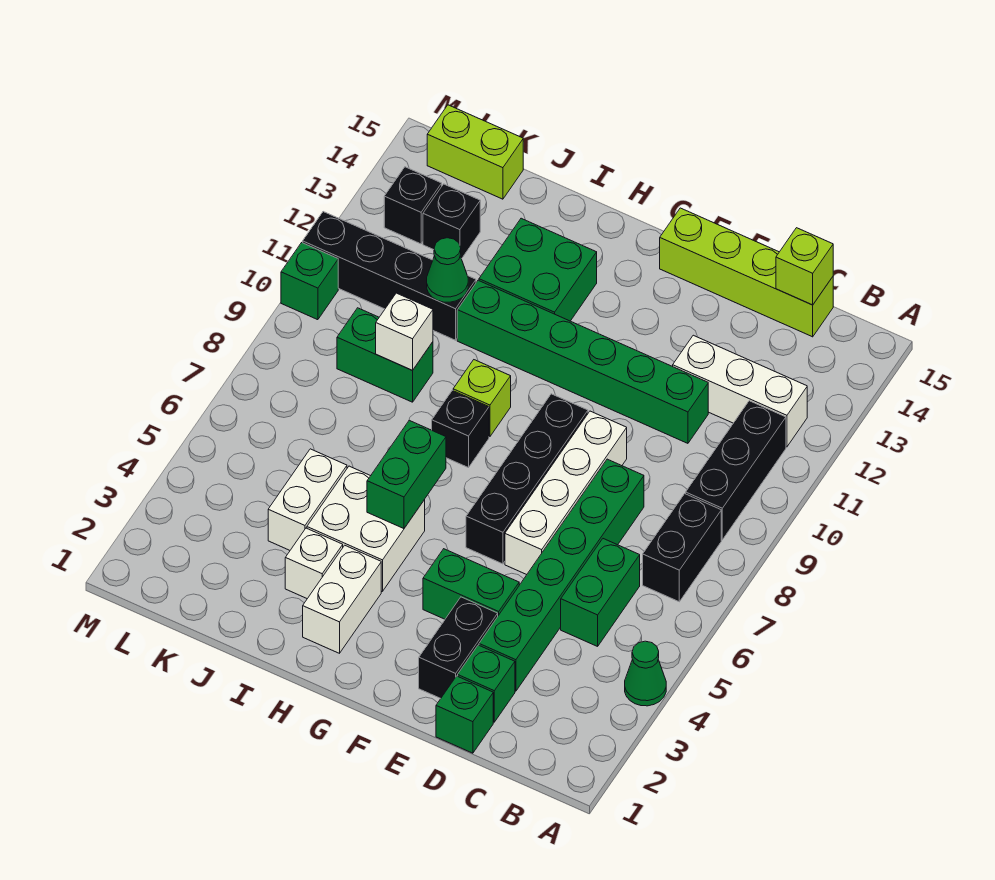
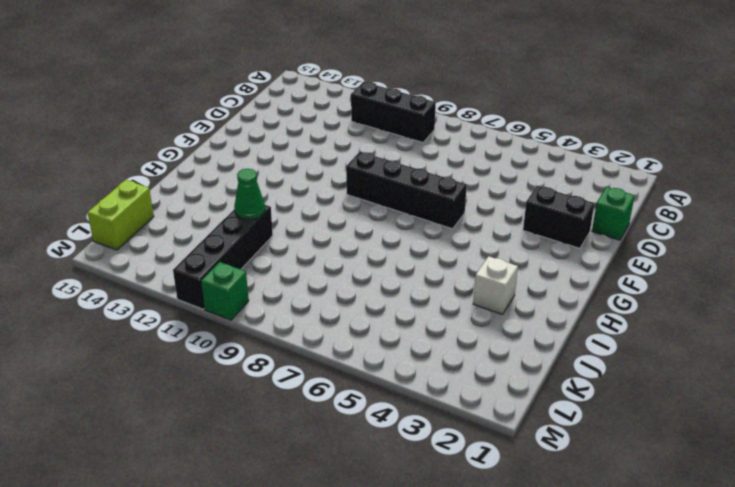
none -> green cone A4 level 1
none -> black brick B7:B8 level 1
none -> white brick B12:D12 level 1
none -> green brick C5:C6 level 1

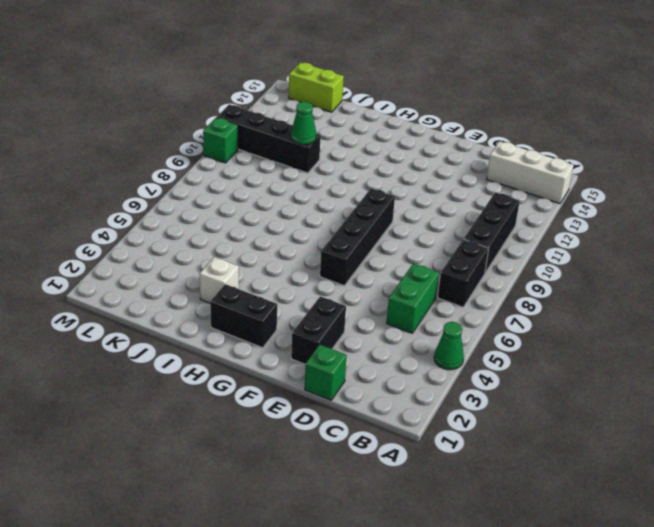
white brick A14:C14 level 1 -> white brick B12:D12 level 1
black brick G2:H2 level 1 -> white brick H2:H3 level 1
none -> lime brick C15:F15 level 1
none -> green brick D2 level 1
none -> green brick D3:D8 level 1
none -> green brick D11:I11 level 1

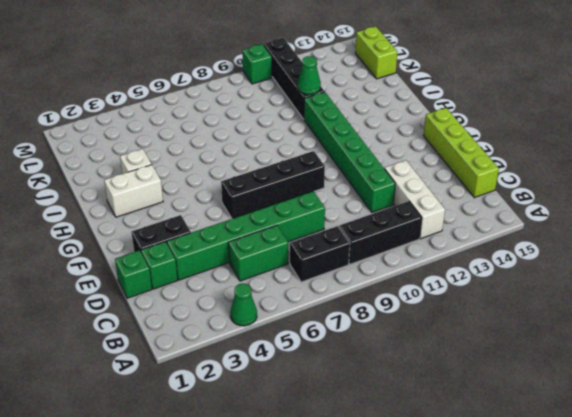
none -> green brick E4:F4 level 1
none -> white brick E6:E9 level 1
none -> white brick H4:I5 level 1
none -> black brick H8 level 1

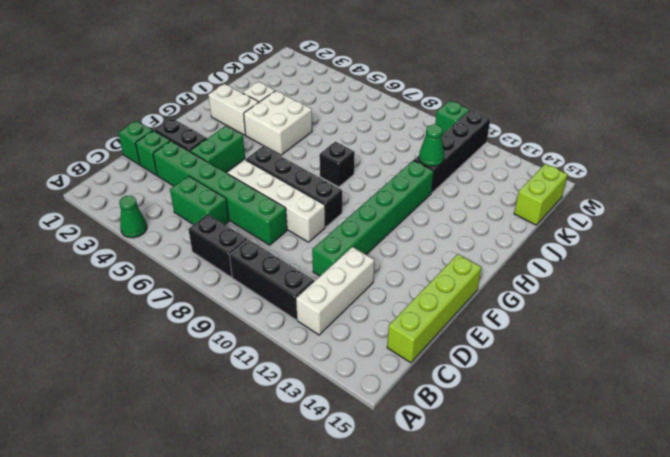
none -> lime brick H9 level 1
none -> green brick H12:I13 level 1
none -> white brick J4:J5 level 1
none -> green brick J9:K9 level 1

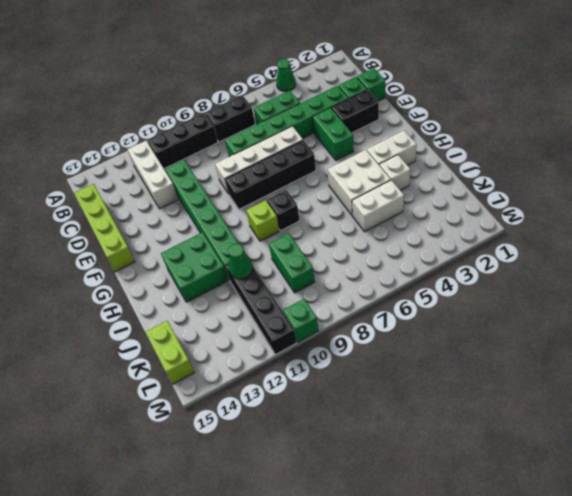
none -> black brick K13 level 1
none -> black brick L13 level 1
none -> lime brick C15 level 2
none -> green brick H5:H6 level 2

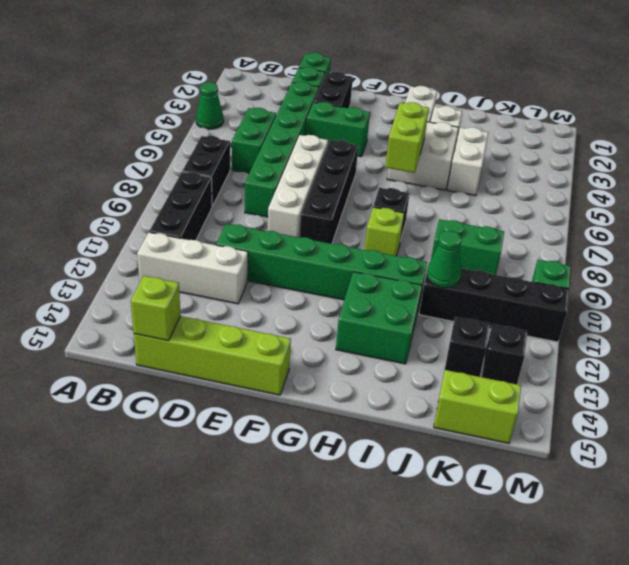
lime brick H5:H6 level 2 -> green brick H5:H6 level 2
none -> white brick J9 level 2

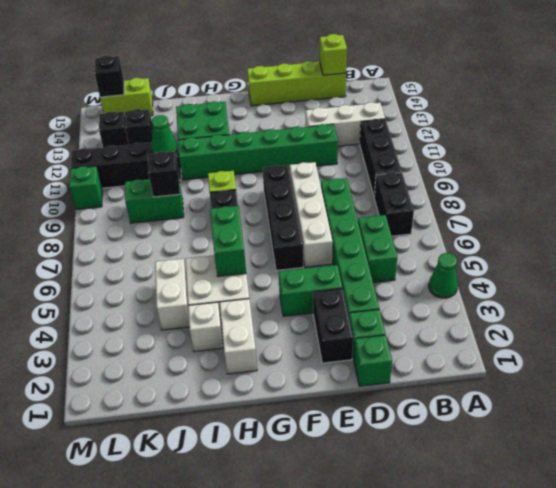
black brick J9 level 2 -> white brick J9 level 2
black brick L15 level 2 -> none

